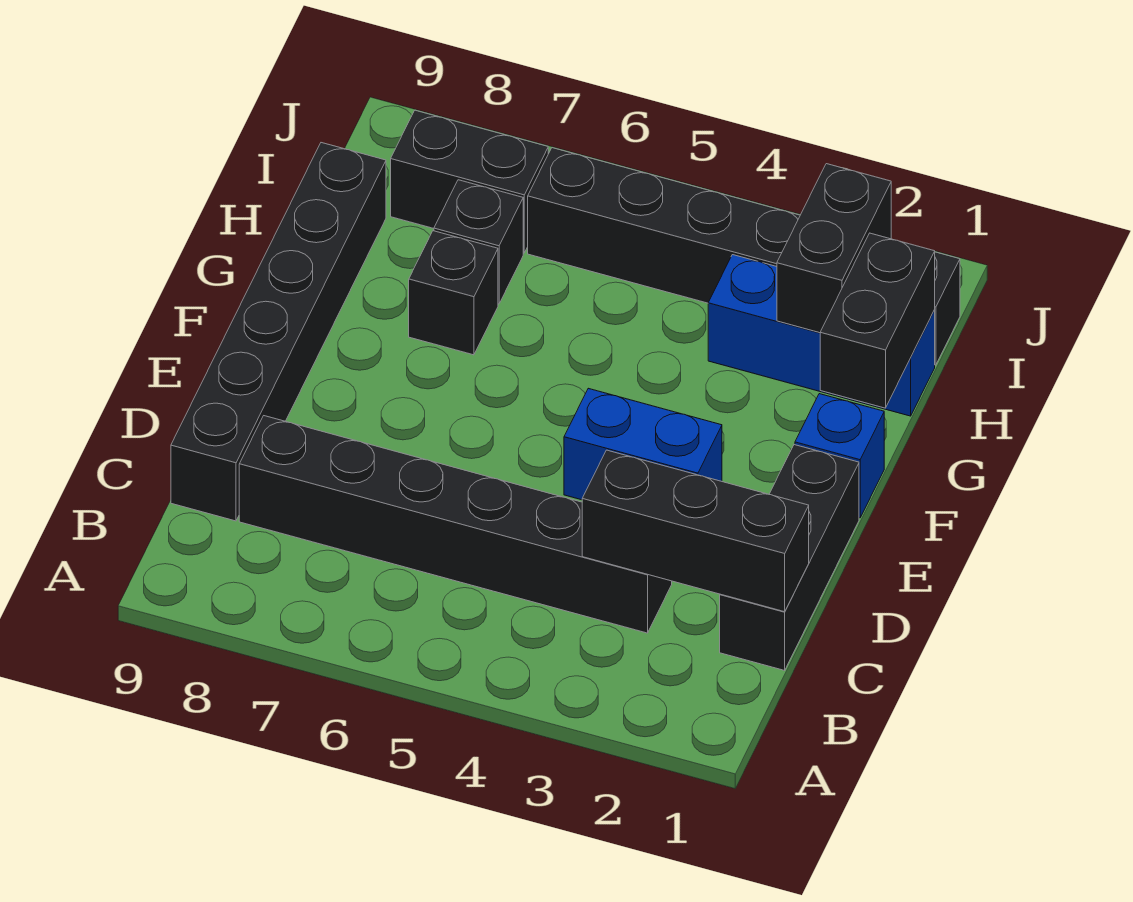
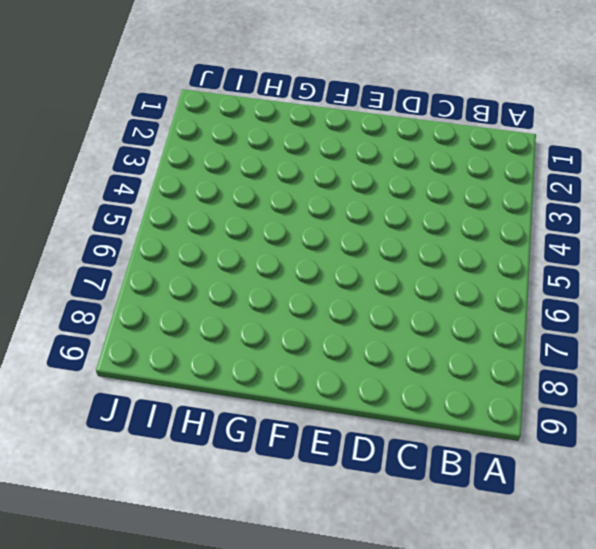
none -> black brick C1:E1 level 1
none -> black brick C3:C8 level 1
none -> black brick C9:H9 level 1

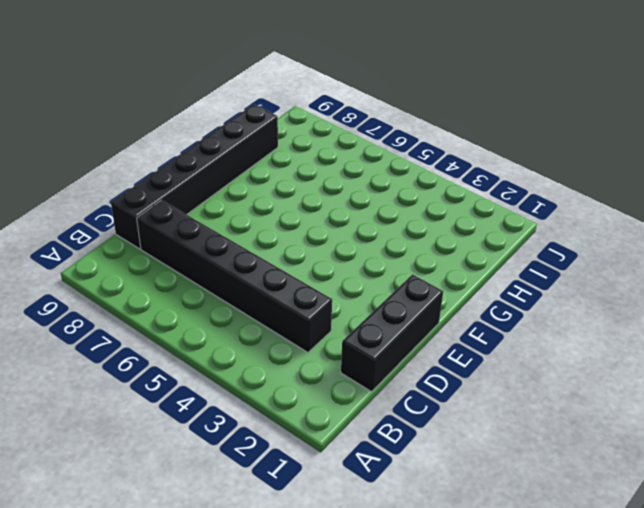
none -> blue brick E3:E4 level 1
none -> blue brick F1 level 1
none -> black brick G7 level 1

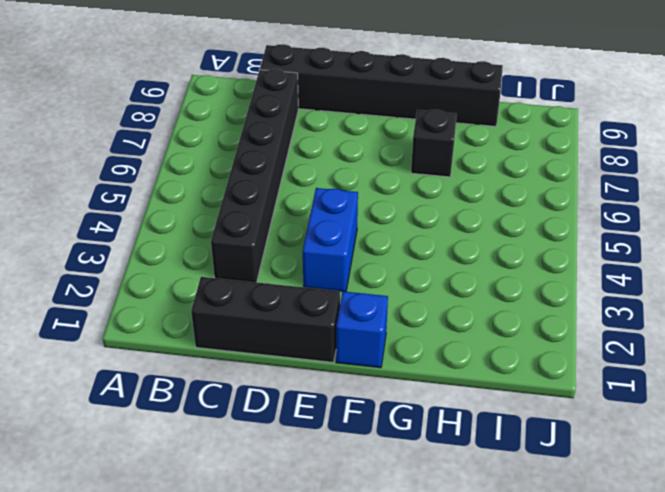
none -> blue brick H1:H3 level 1
none -> black brick H7 level 1
none -> black brick I1:I6 level 1

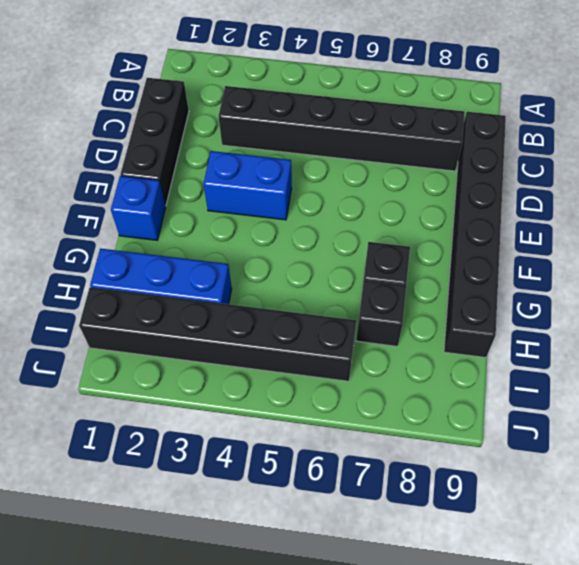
none -> black brick I7:I8 level 1
none -> black brick C1:C3 level 2
none -> black brick G1:H1 level 2

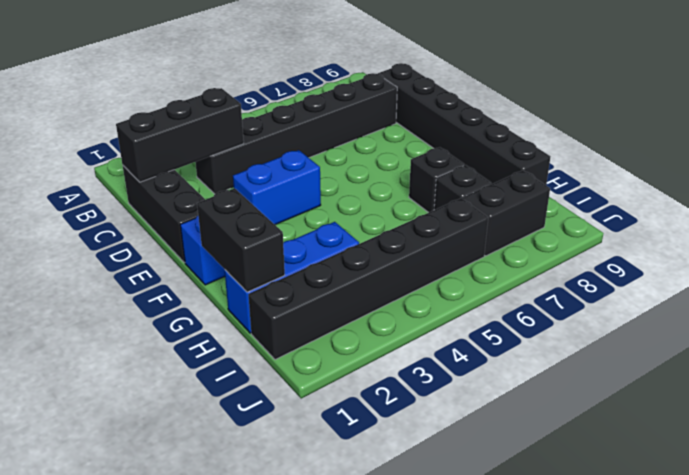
none -> black brick H2:I2 level 2

